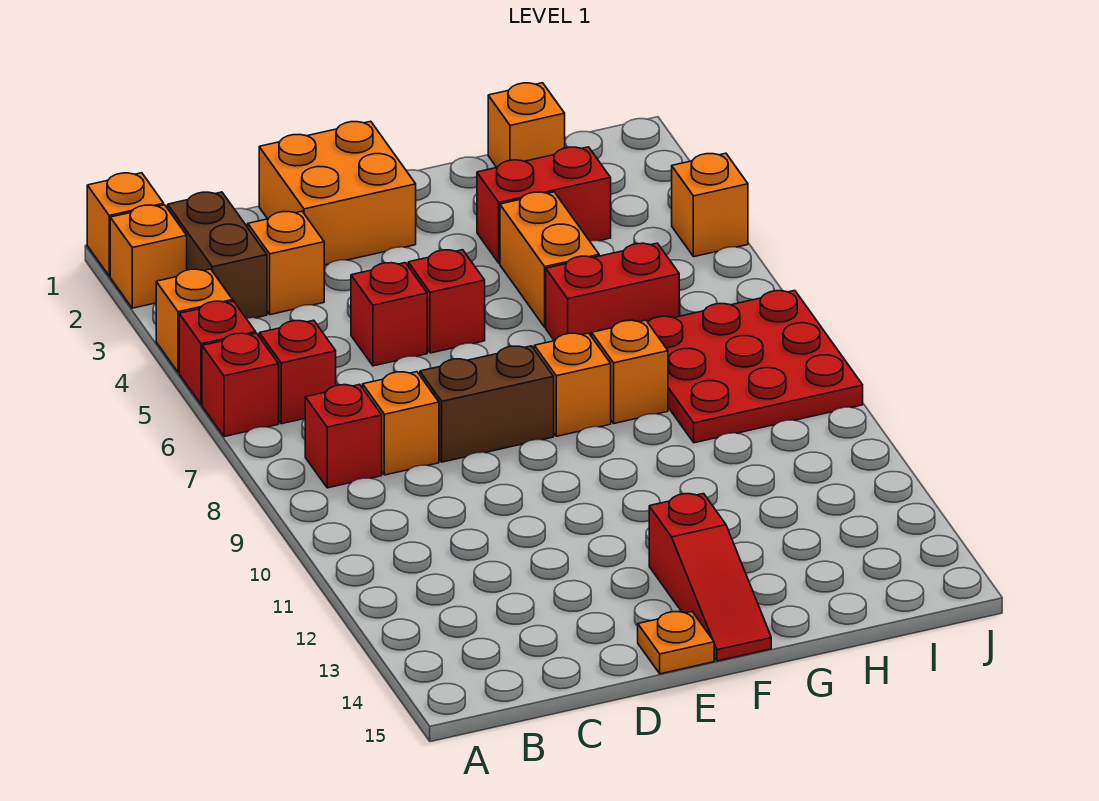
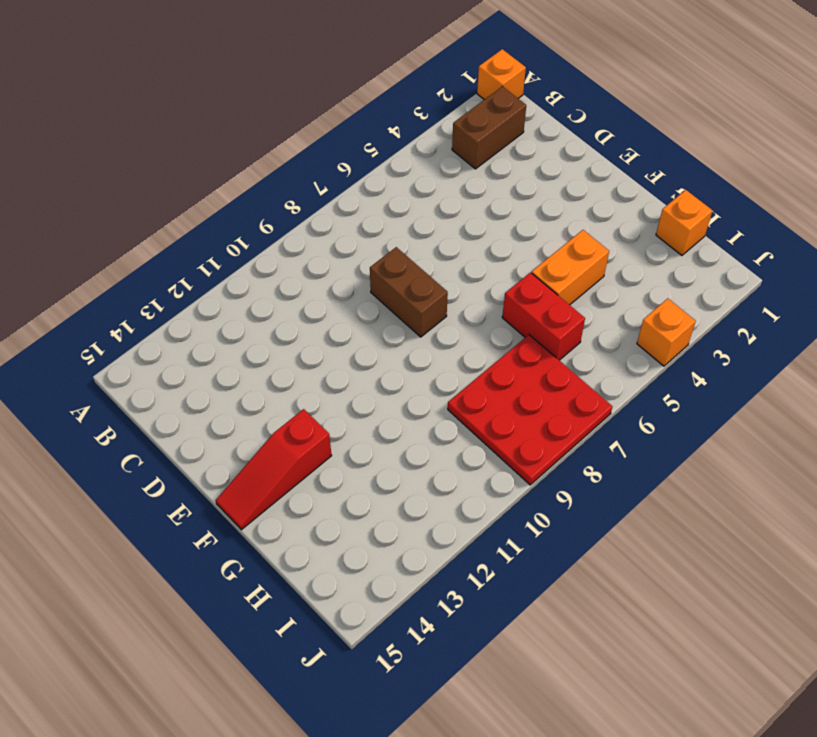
none -> orange brick A2 level 1
none -> orange brick A4 level 1
none -> red brick A5 level 1

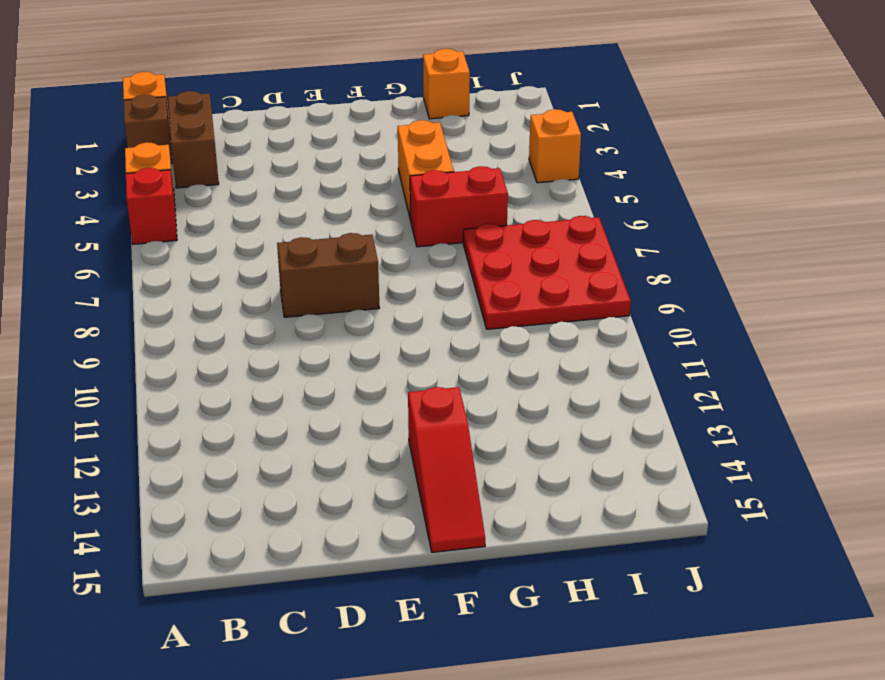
brown brick A2 level 1 -> orange brick A2 level 1
none -> red brick A6 level 1
none -> red brick B6 level 1
none -> red brick B8 level 1

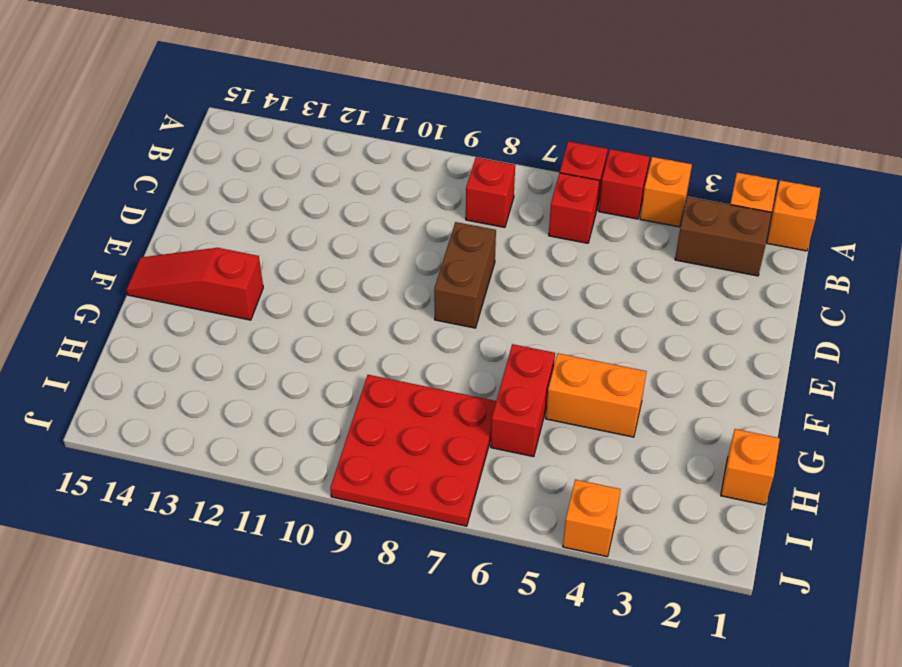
none -> orange brick C3 level 1
none -> orange brick C8 level 1
none -> orange brick D1:E2 level 1

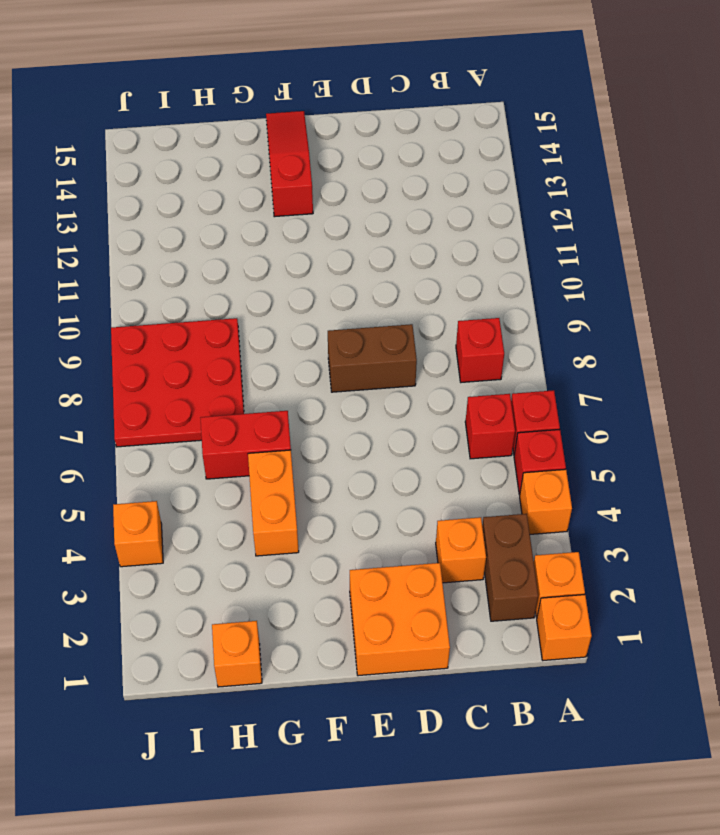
none -> orange brick C8 level 1
none -> red brick D5 level 1
none -> red brick E5 level 1

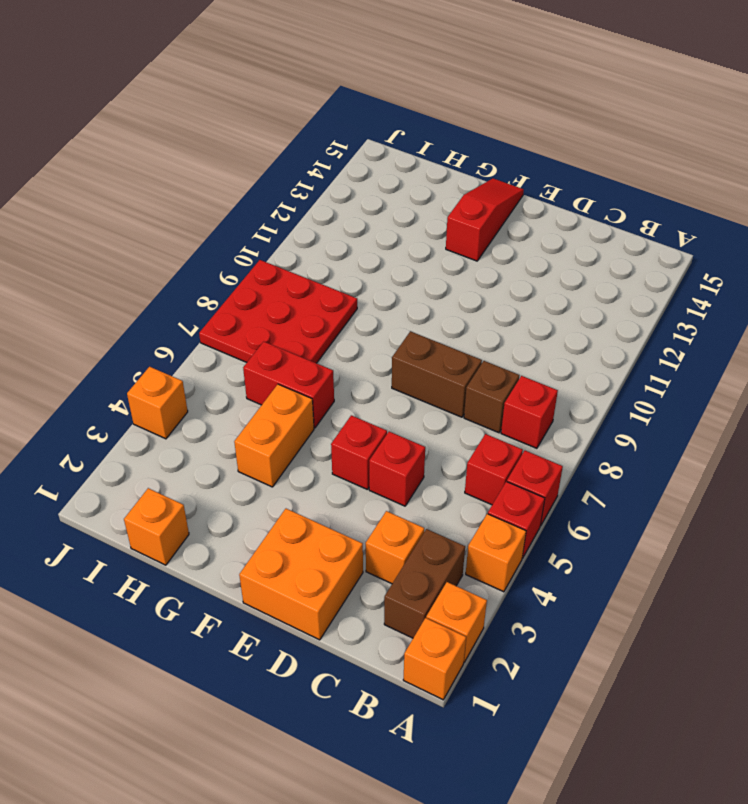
brown brick C8 level 1 -> orange brick C8 level 1
none -> orange plate E15 level 1
none -> orange brick F8 level 1
none -> red brick G3:H3 level 1

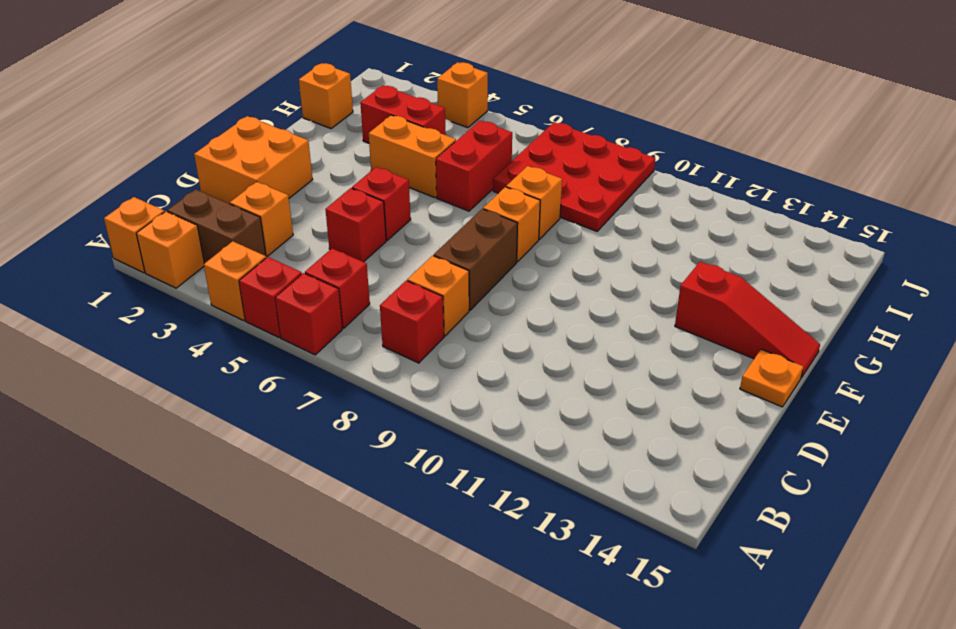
red brick H3:H4 level 1 -> red brick G3:H3 level 1

